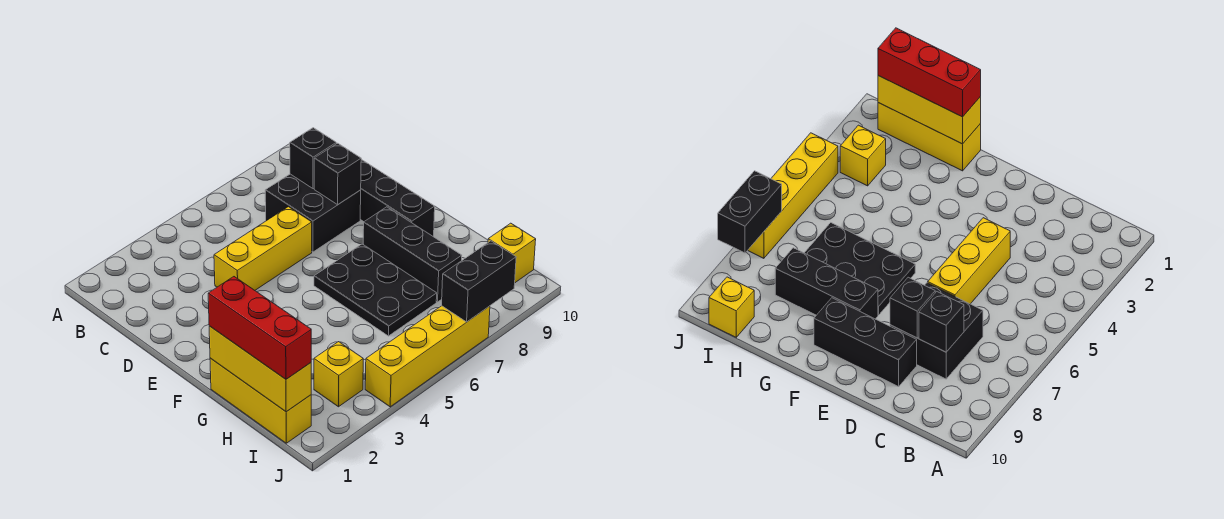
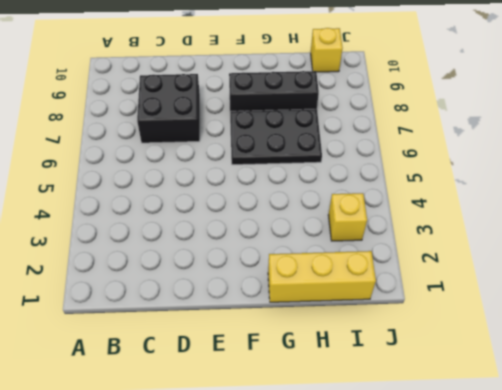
none -> yellow brick D4:D6 level 1
none -> black brick D9:F9 level 1
none -> yellow brick J4:J7 level 1

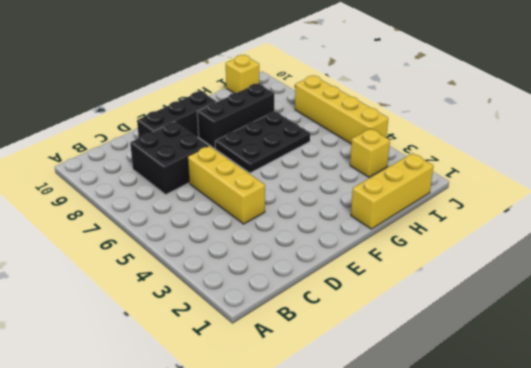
none -> black brick C8 level 2
none -> black brick D8 level 2
none -> yellow brick G1:I1 level 2

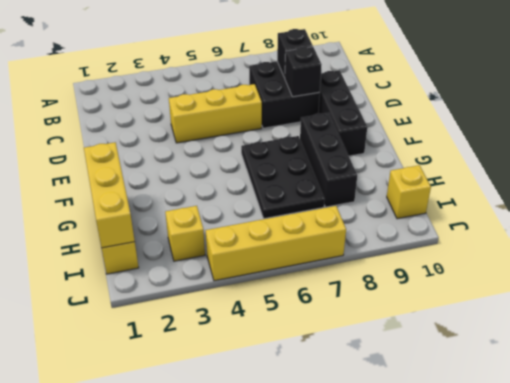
none -> black brick J7:J8 level 2
none -> red brick G1:I1 level 3

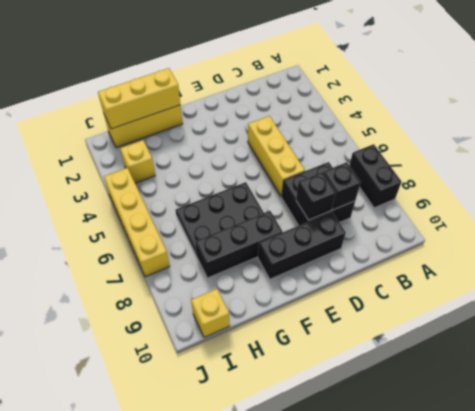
black brick A7:A8 level 1 -> black brick J7:J8 level 2
none -> red brick G1:I1 level 3

